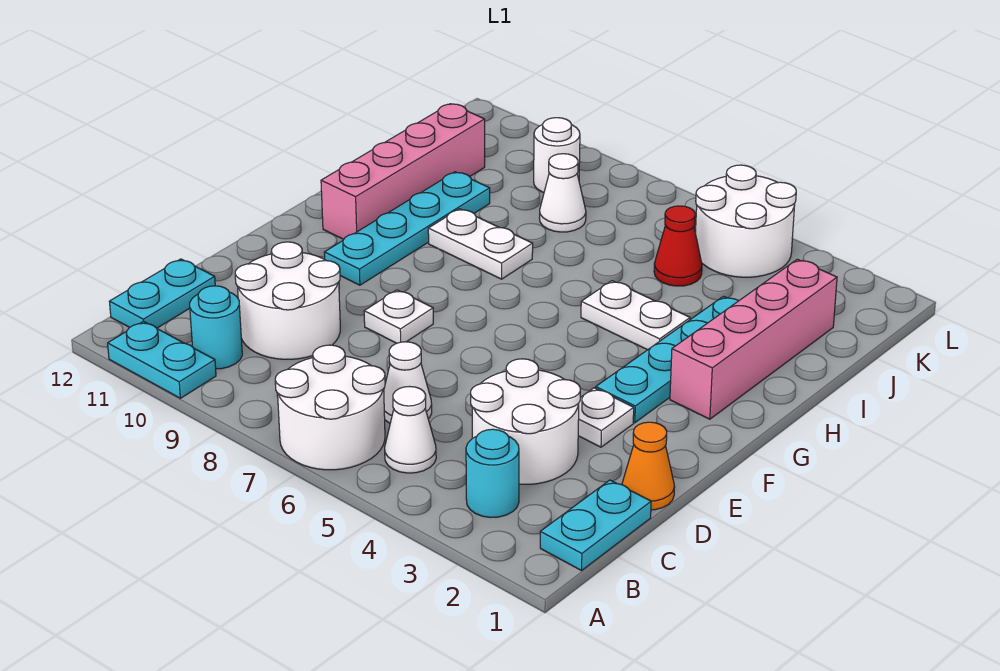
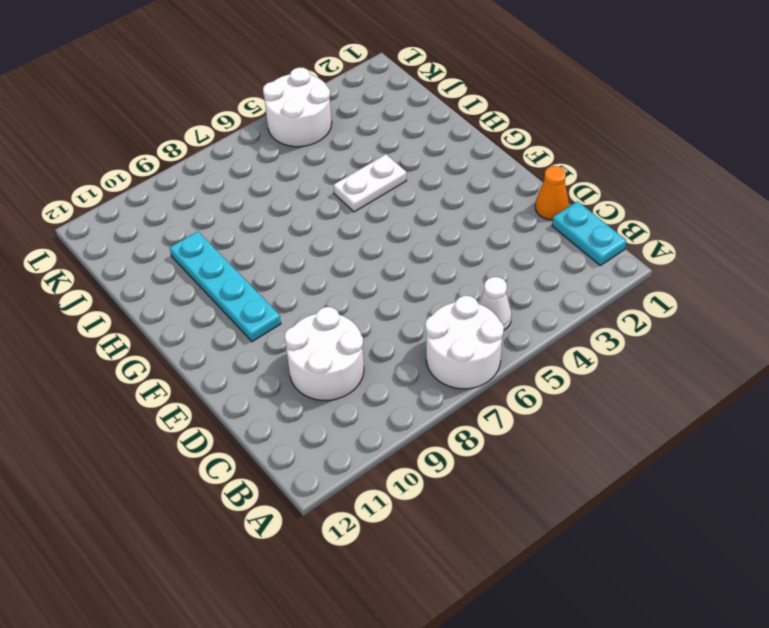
none -> cyan plate A10:A11 level 1
none -> cyan round brick B3 level 1
none -> cyan round brick B10 level 1

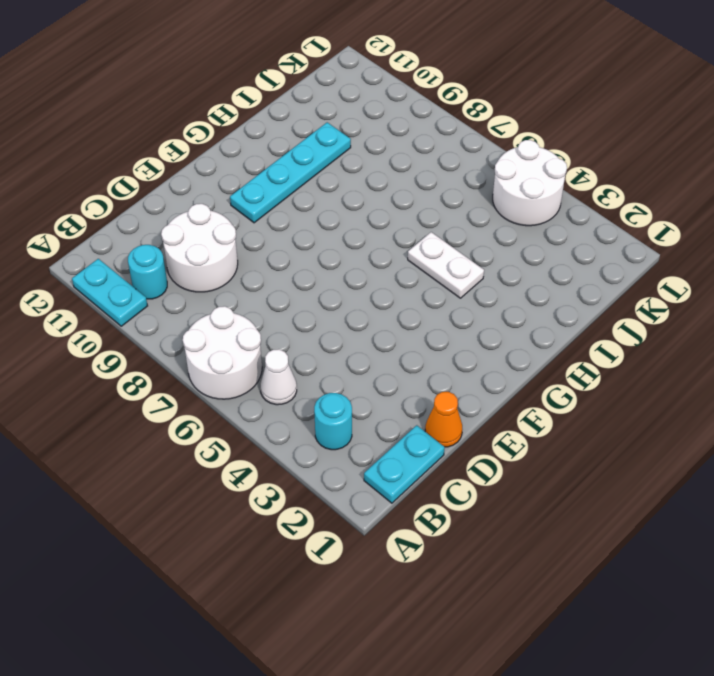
none -> cyan plate B12:C12 level 1
none -> white round brick C3:D4 level 1
none -> white cone C6 level 1

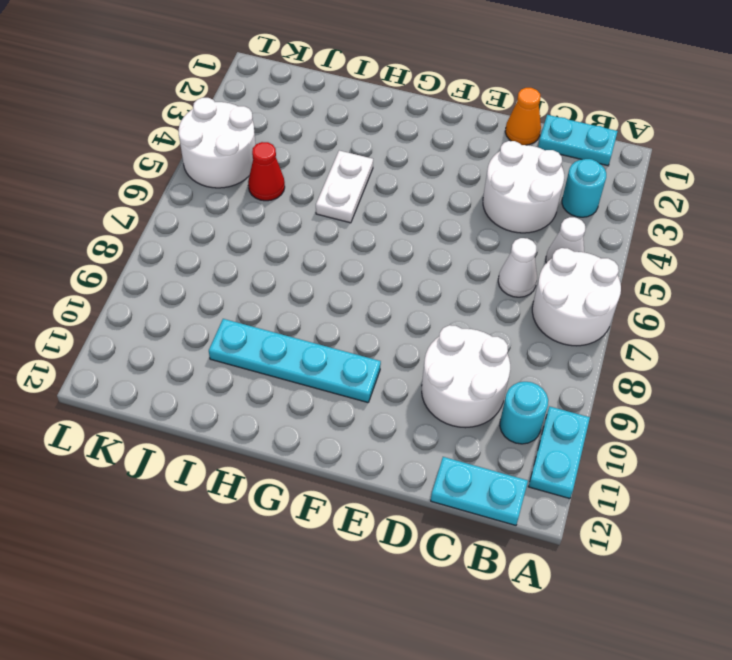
none -> white plate E3 level 1
none -> white plate E8 level 1
none -> cyan plate F3:I3 level 1

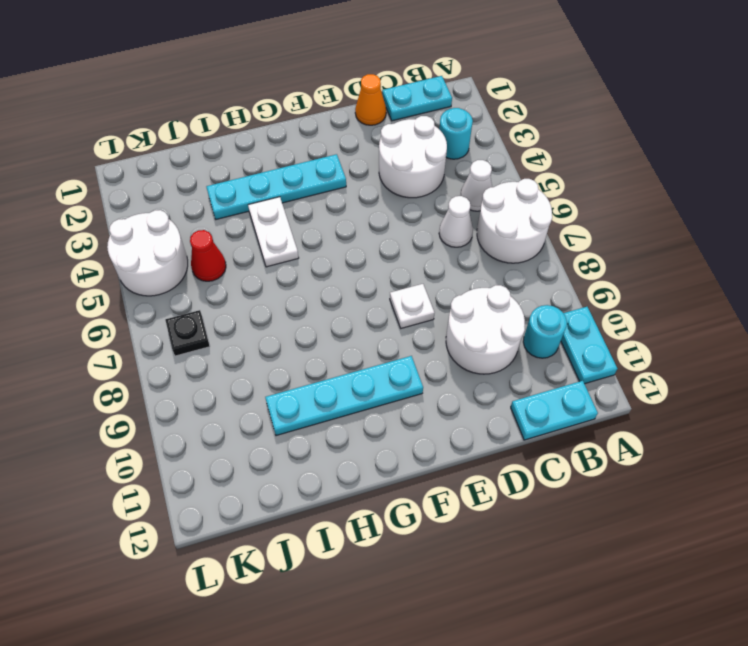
black plate K7 level 1 -> none
none -> white plate E3 level 1
none -> pink brick G2:J2 level 1
none -> pink brick G11:J11 level 1

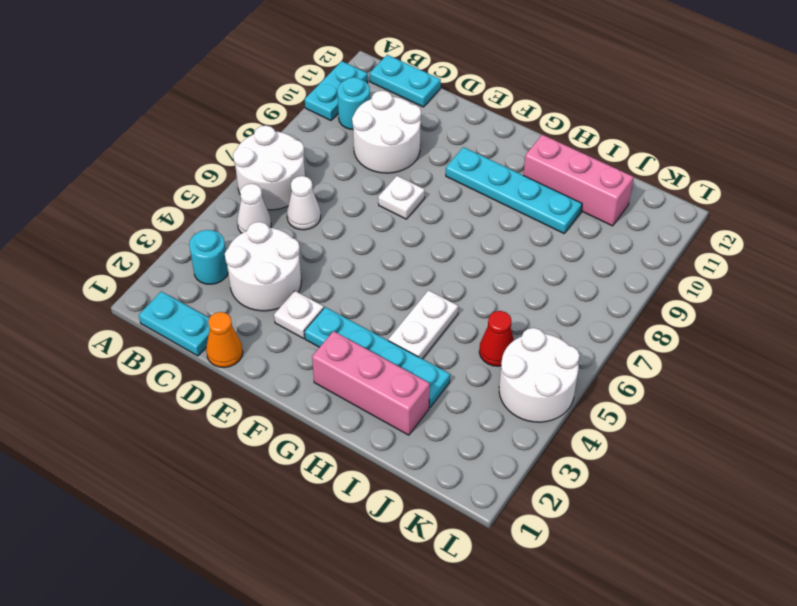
pink brick G2:I2 level 1 -> pink brick G2:J2 level 1
pink brick H11:J11 level 1 -> pink brick G11:J11 level 1
none -> white plate H8:H9 level 1
none -> white cone J8 level 1
none -> white round brick K9 level 1

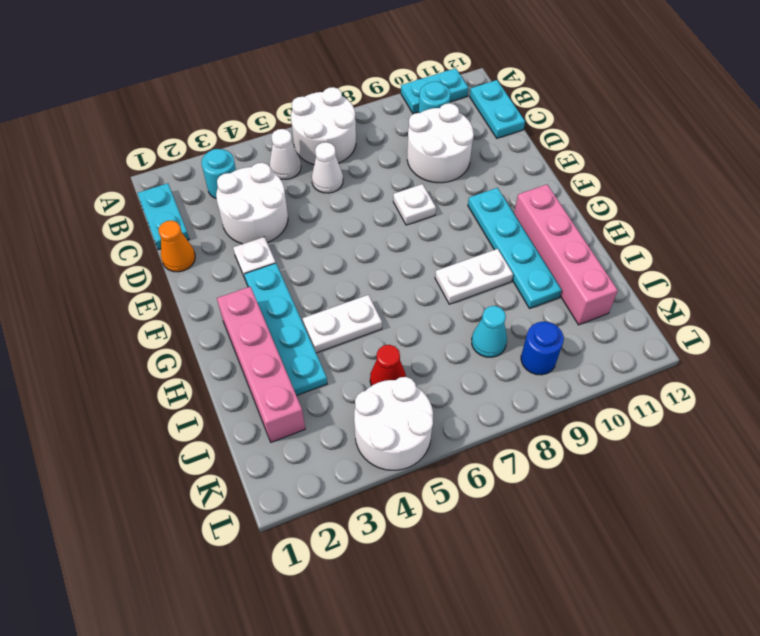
cyan cone J8 level 1 -> white cone J8 level 1
blue round brick K9 level 1 -> white round brick K9 level 1

